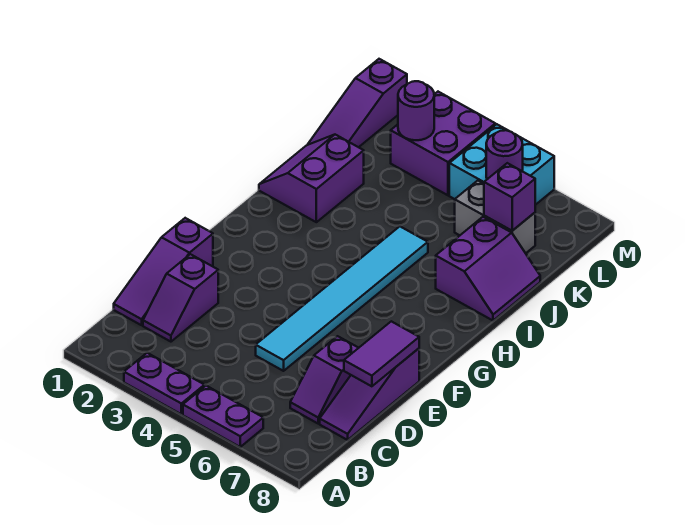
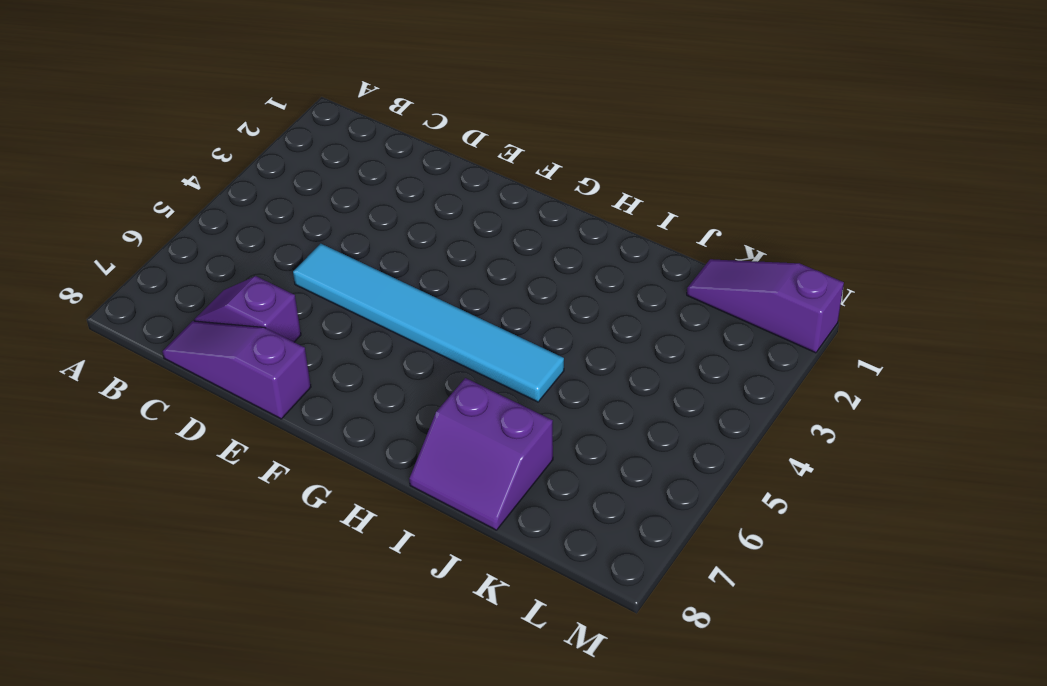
none -> purple plate A3:A4 level 1
none -> purple plate A5:A6 level 1
none -> purple slope C1:E1 level 1 top E

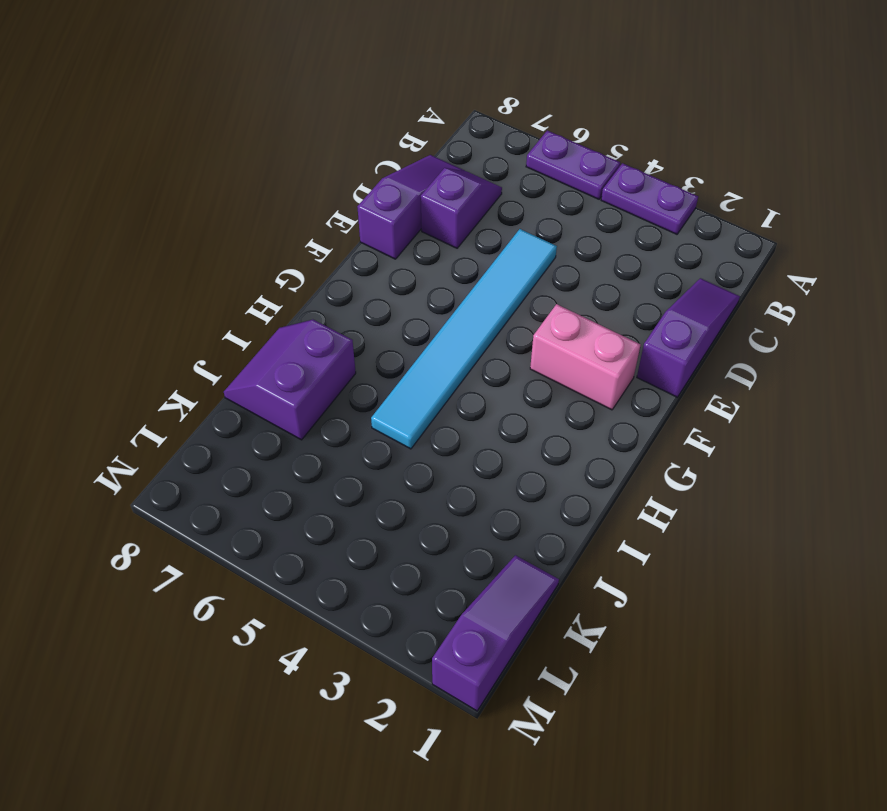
pink brick F2:F3 level 1 -> none
none -> purple slope C2:D2 level 1 top D
none -> purple slope I1:J2 level 1 top 2
none -> grey brick K6:K7 level 1

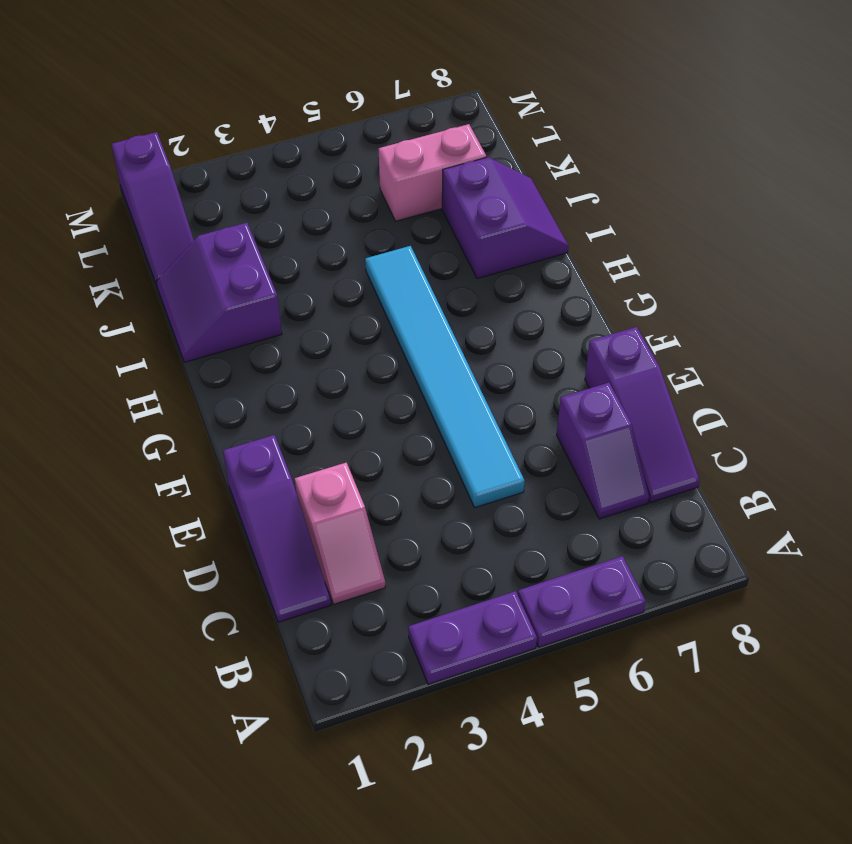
pink slope C2:D2 level 1 top D -> purple slope C2:D2 level 1 top D
pink brick K6:K7 level 1 -> grey brick K6:K7 level 1
none -> purple brick L3:M4 level 1
none -> cyan brick L5:M6 level 1
none -> purple tile D8:E8 level 2

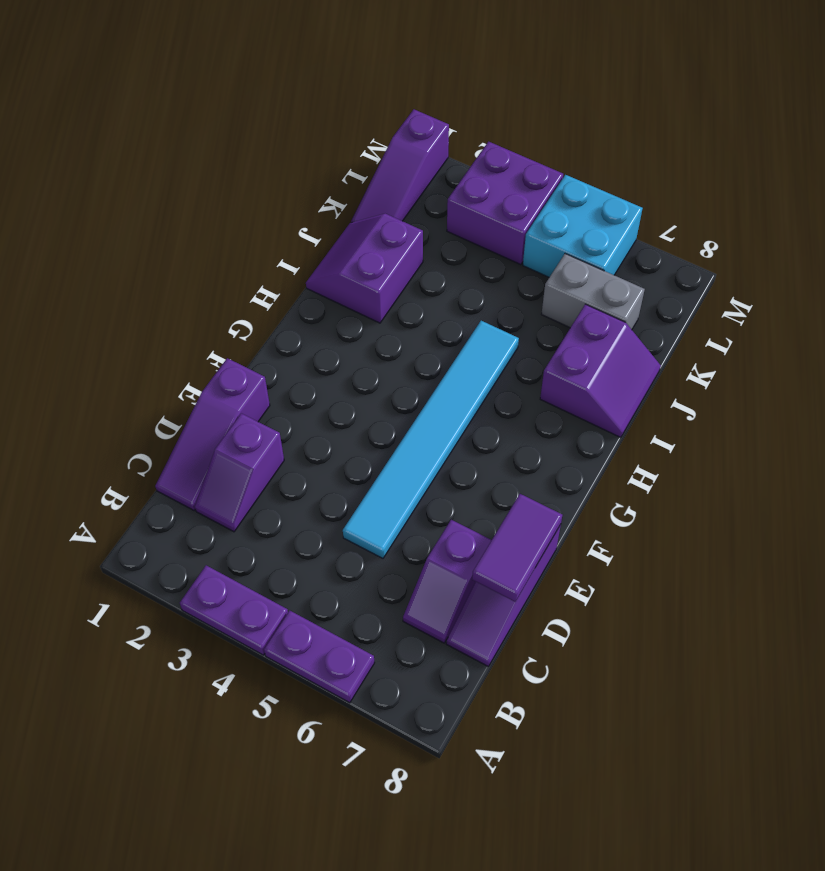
none -> purple brick K7 level 2
none -> purple round brick L3 level 2
none -> purple round brick L6 level 2

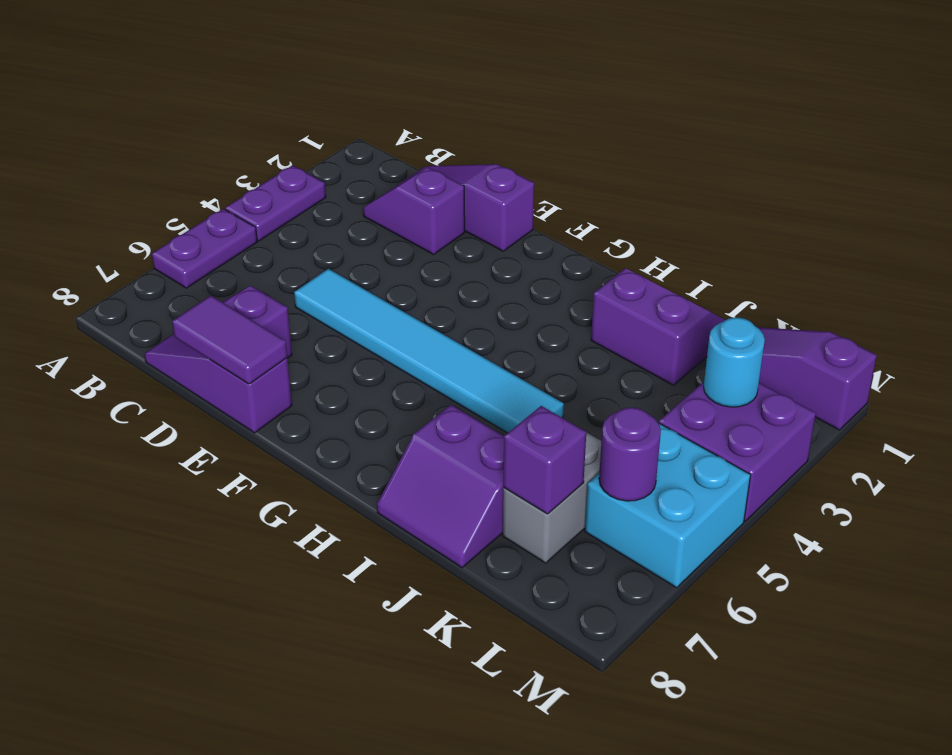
cyan round brick L3 level 2 -> purple round brick L3 level 2

